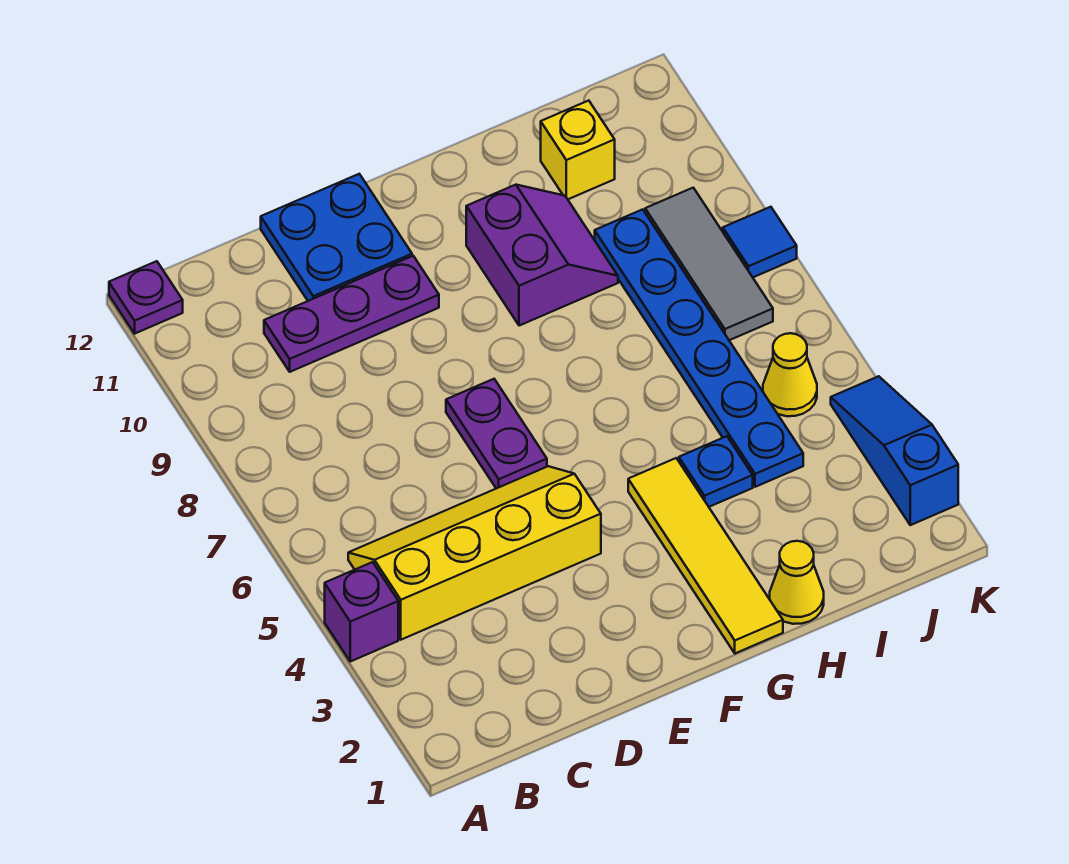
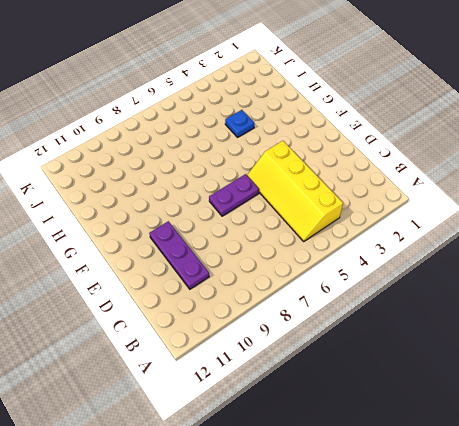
none -> purple brick A4 level 1
none -> purple plate A12 level 1
none -> blue plate D11:E12 level 1

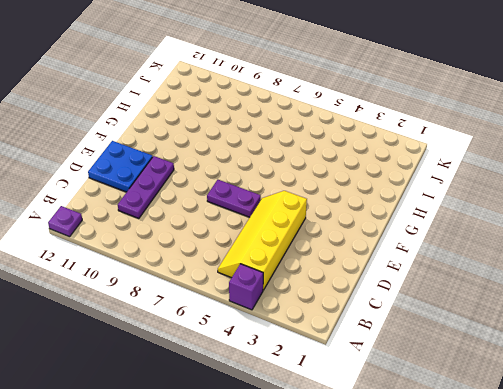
none -> yellow tile G1:G4 level 1
none -> purple slope G9:H10 level 1 top G
none -> yellow cone H1 level 1

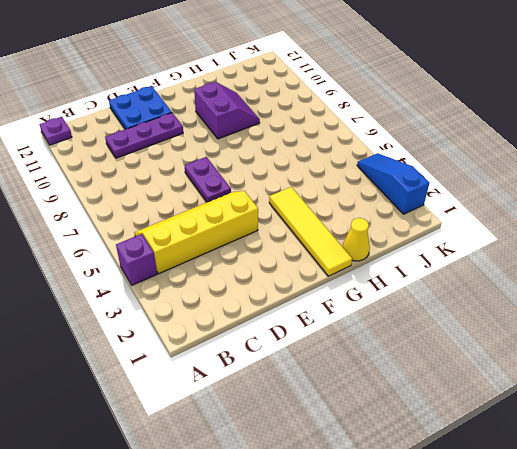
none -> blue plate H4 level 1
none -> blue plate I4:I9 level 1
none -> yellow brick I11 level 1

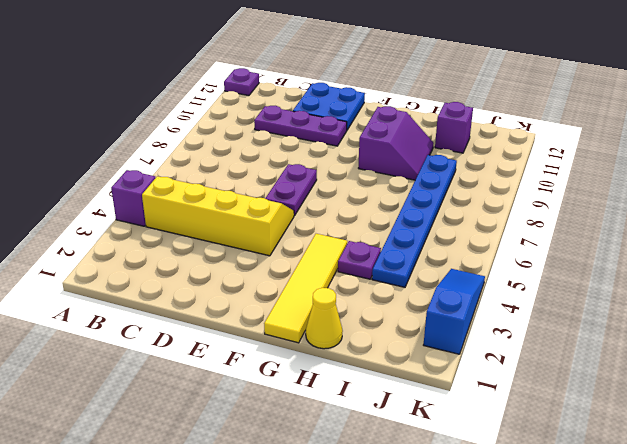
purple plate H4 level 1 -> blue plate H4 level 1
purple brick I11 level 1 -> yellow brick I11 level 1
none -> yellow cone J5 level 1
none -> grey tile J7:J9 level 1
none -> blue tile K8 level 1

